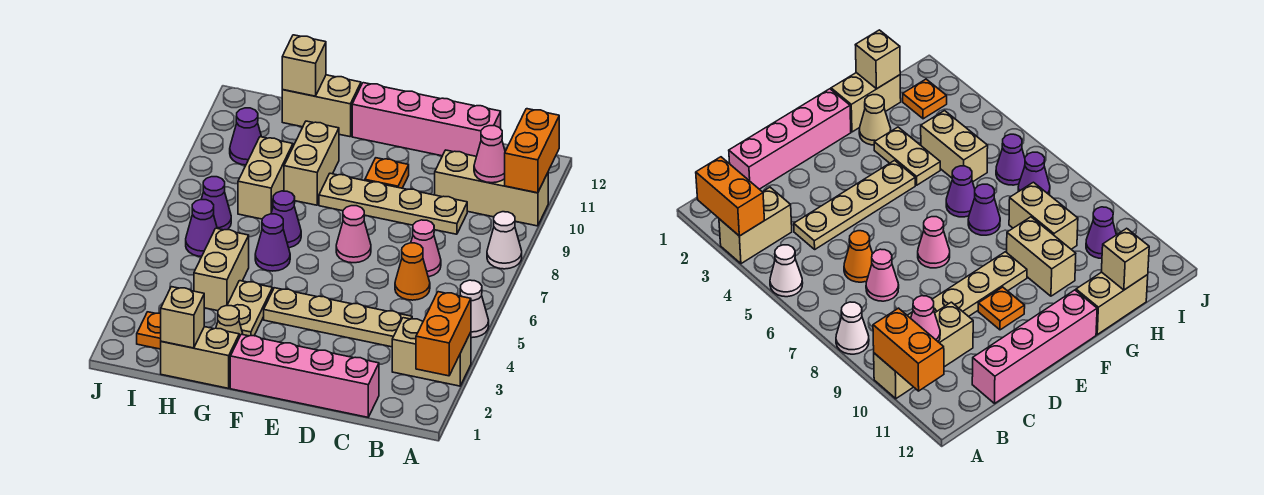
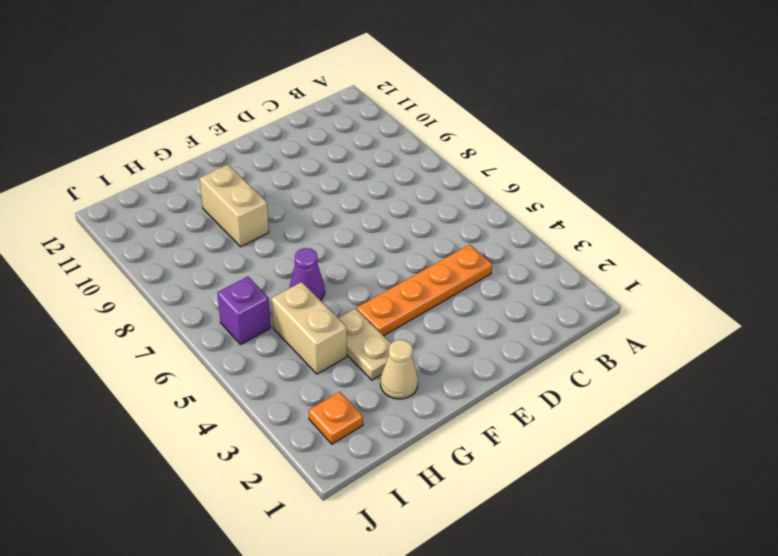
orange plate C4:F4 level 1 -> tan plate C4:F4 level 1
purple brick I6 level 1 -> purple cone I6 level 1
none -> tan brick A3:B3 level 1
none -> white cone A5 level 1
none -> white cone A8 level 1
none -> tan brick A10:C10 level 1

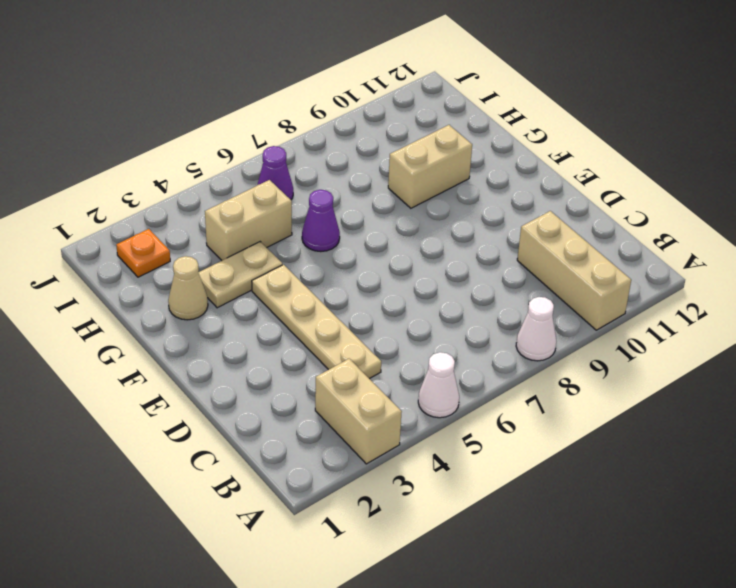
none -> pink brick C1:F1 level 1
none -> orange cone C6 level 1
none -> pink cone C7 level 1
none -> tan plate C9:F9 level 1

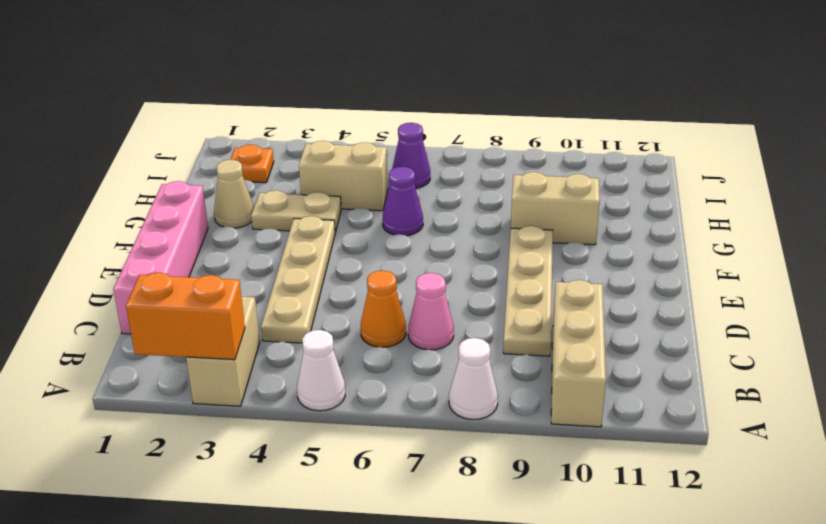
none -> pink brick C12:F12 level 1
none -> pink cone E7 level 1
none -> orange plate E10 level 1
none -> tan brick G1:H1 level 1

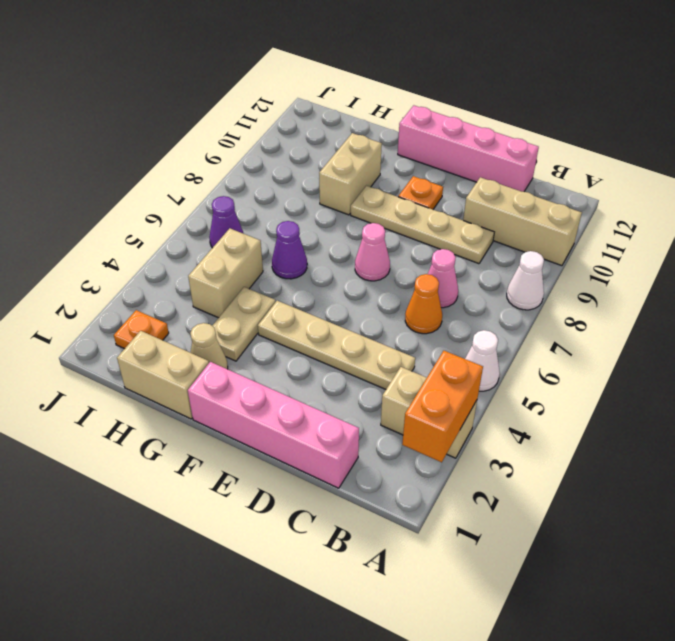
none -> purple cone G7 level 1
none -> tan brick G12:H12 level 1
none -> tan brick H8:H9 level 1
none -> purple cone I7 level 1

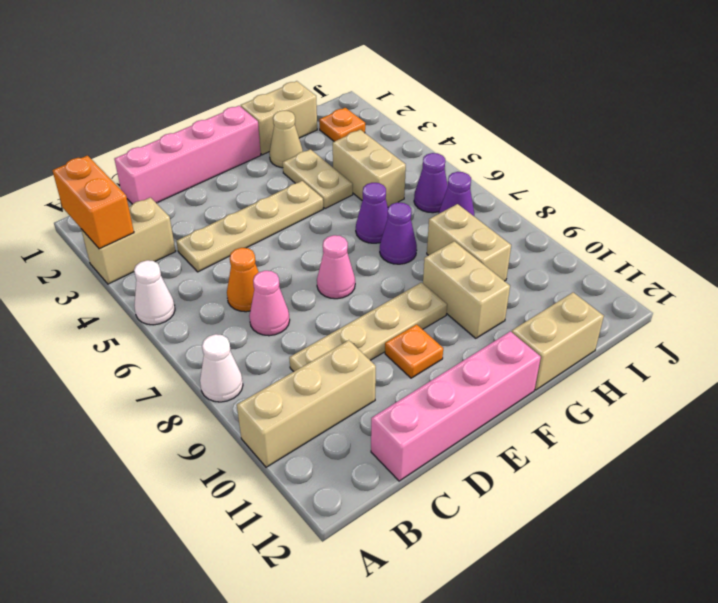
none -> purple cone I10 level 1
none -> orange brick A10:A11 level 2
none -> pink cone B10 level 2
none -> tan brick H1 level 2

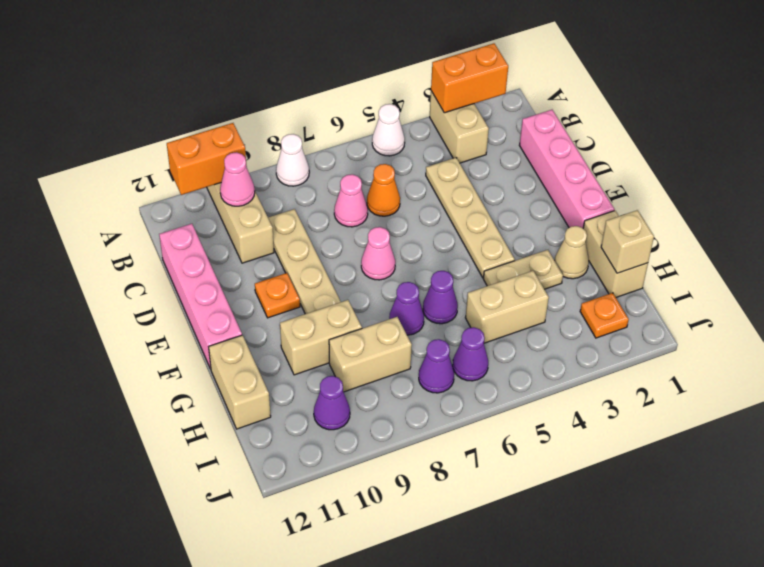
none -> tan brick H12 level 2

